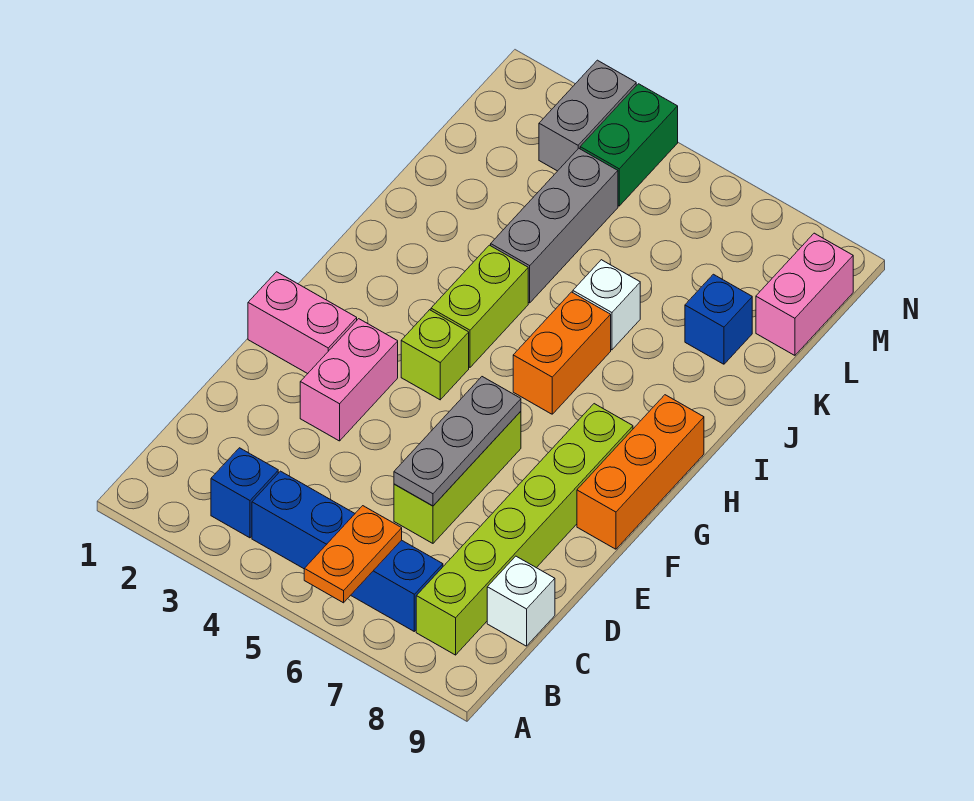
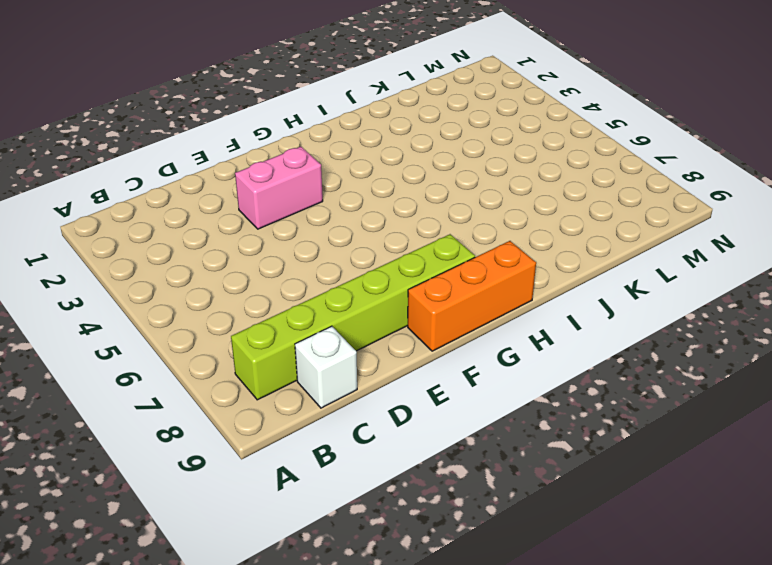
none -> blue brick B3 level 1
none -> blue brick B4:B7 level 1
none -> lime brick D6:F6 level 1

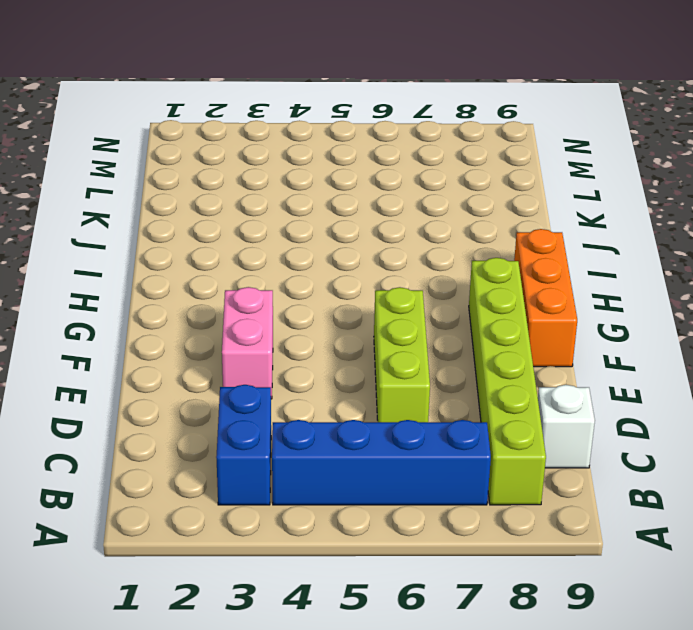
blue brick B3:C3 level 1 -> blue brick B3 level 1
none -> pink brick F1:F2 level 1
none -> lime brick G4 level 1
none -> lime brick H4:I4 level 1

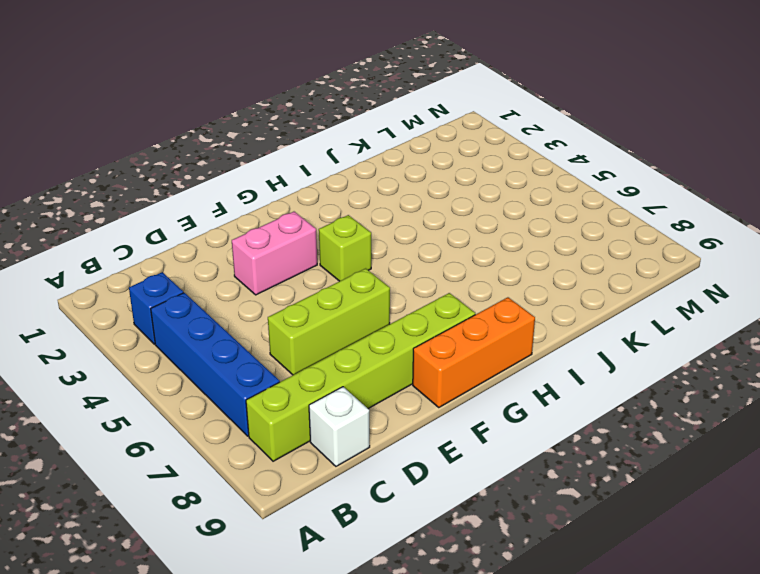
none -> pink brick F1:F2 level 1
none -> lime brick H4:I4 level 1
none -> orange brick H6:I6 level 1

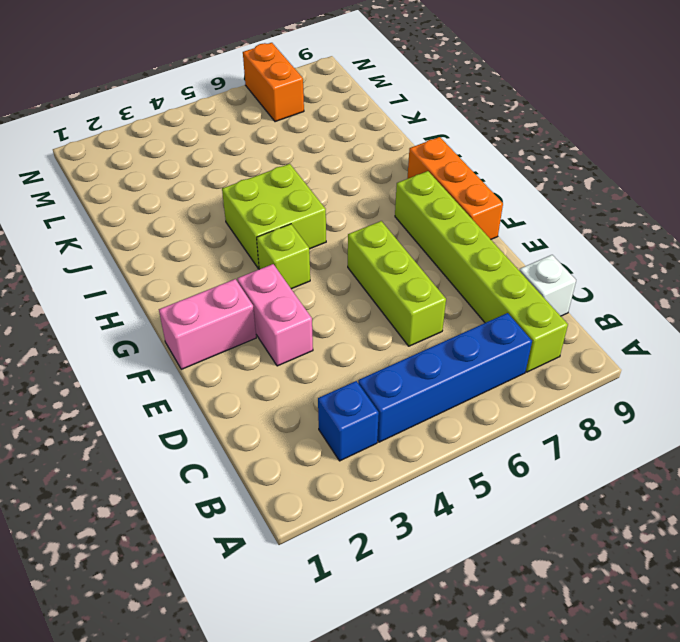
lime brick H4:I5 level 1 -> lime brick H4:I4 level 1
orange brick M7:N7 level 1 -> orange brick H6:I6 level 1
none -> grey brick J4:L4 level 1
none -> white brick J6 level 1
none -> blue brick K8 level 1

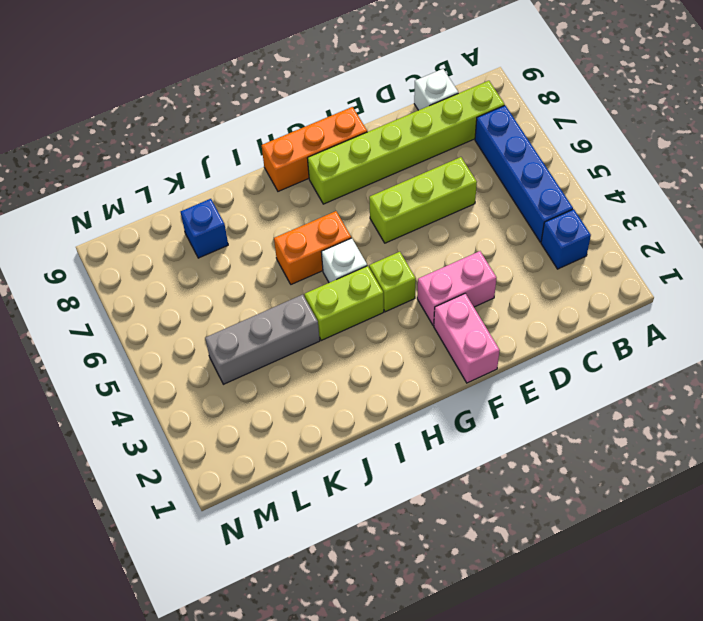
white brick H5 level 1 -> white brick J6 level 1
none -> pink brick L9:M9 level 1
none -> grey brick M3:N3 level 1
none -> green brick M4:N4 level 1

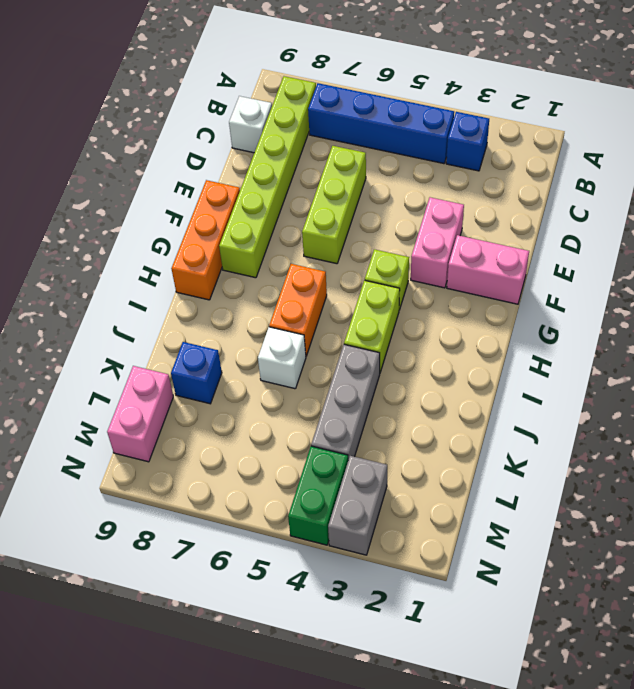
none -> orange plate A6:B6 level 2
none -> grey plate D6:F6 level 2

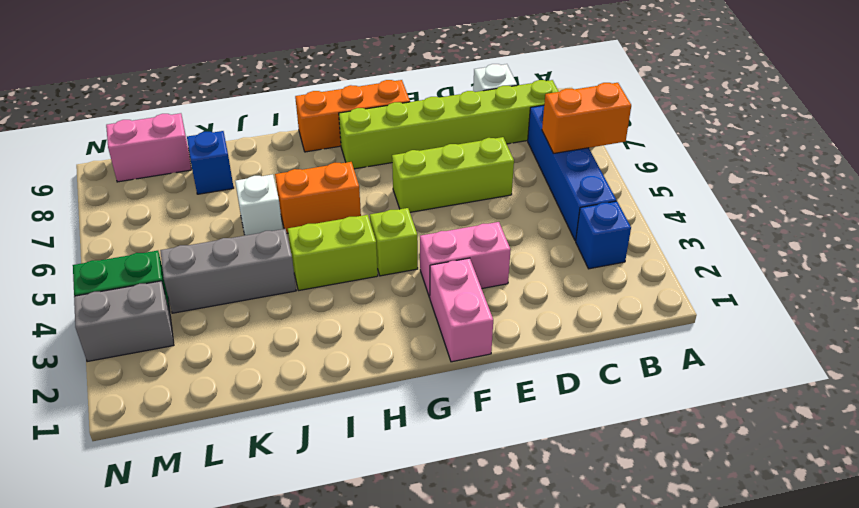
orange brick A6:B6 level 2 -> orange plate A6:B6 level 2
none -> grey plate D6:F6 level 2

